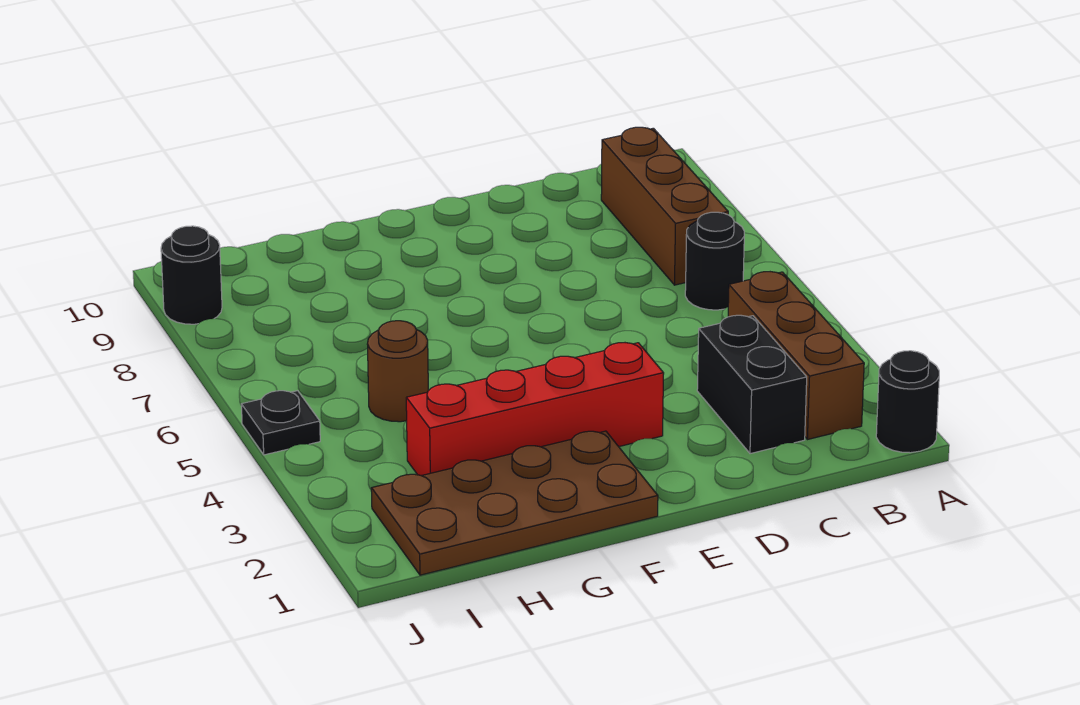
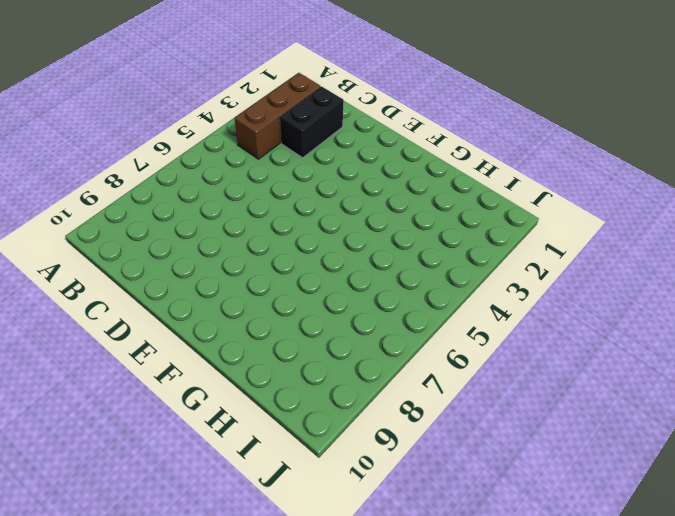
none -> black round brick A1 level 1
none -> black round brick B6 level 1

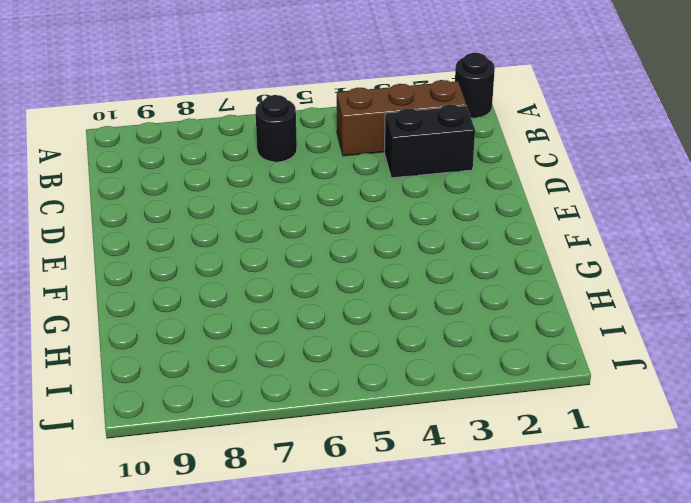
none -> brown brick B7:B9 level 1
none -> red brick E3:H3 level 1

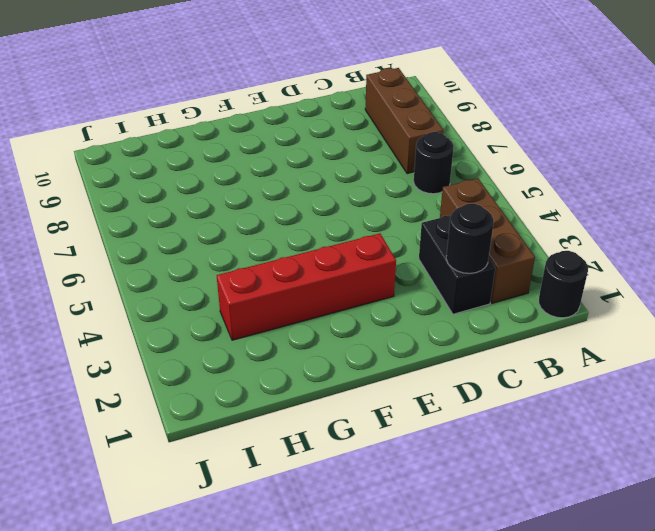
black round brick C2 level 2 -> black round brick J9 level 1
none -> brown plate F1:I2 level 1
none -> brown round brick H5 level 1

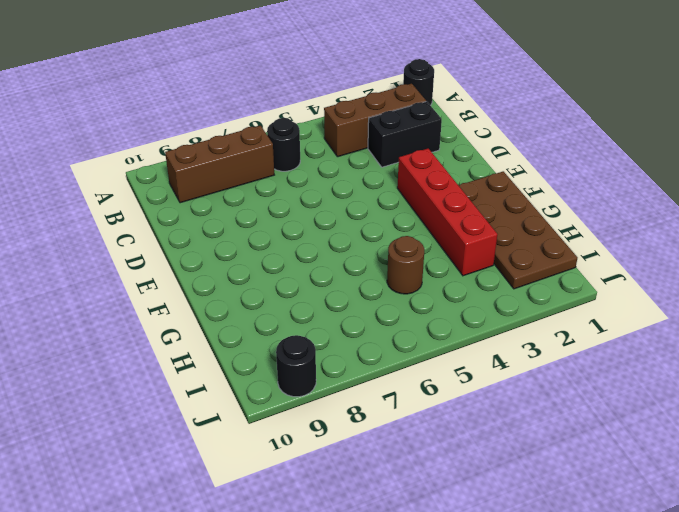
none -> black plate J5 level 1

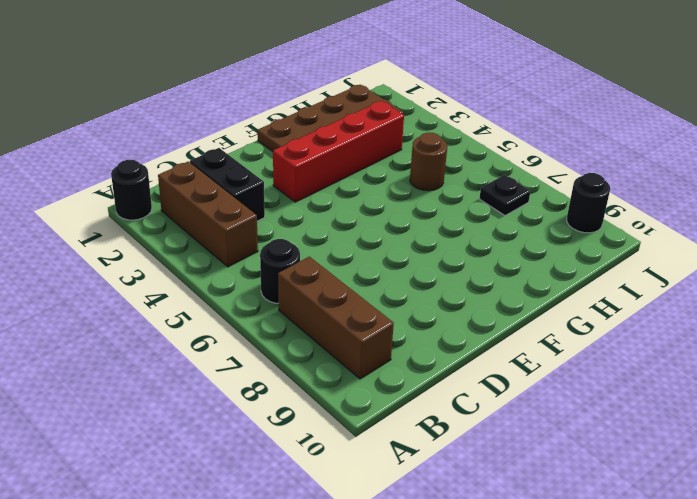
black plate I7 level 1 -> black plate J5 level 1

